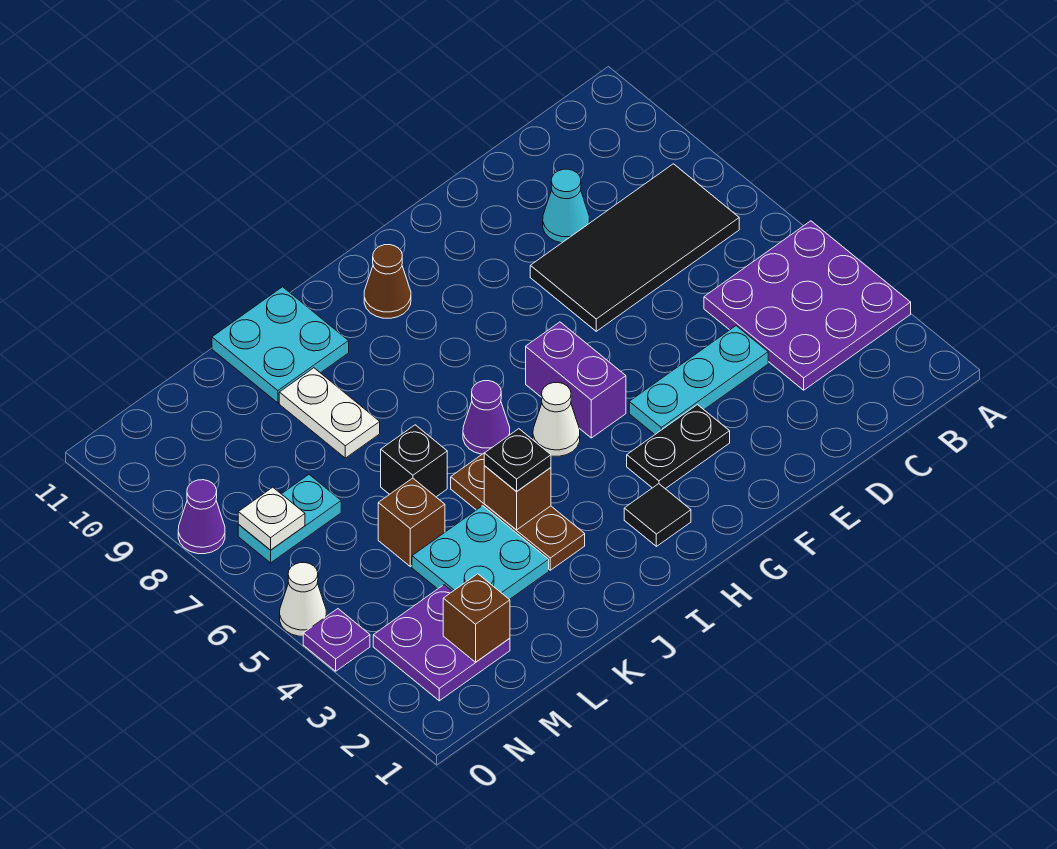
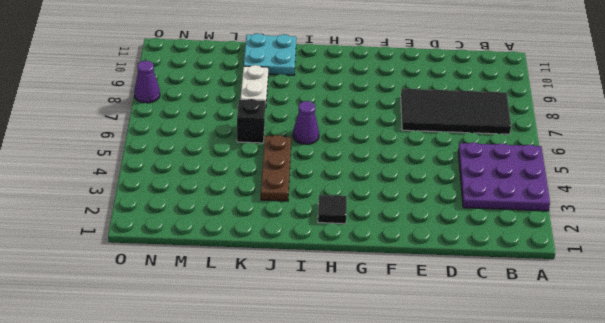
none -> cyan plate D4:F4 level 1
none -> cyan cone D9 level 1
none -> black plate F3:G3 level 1

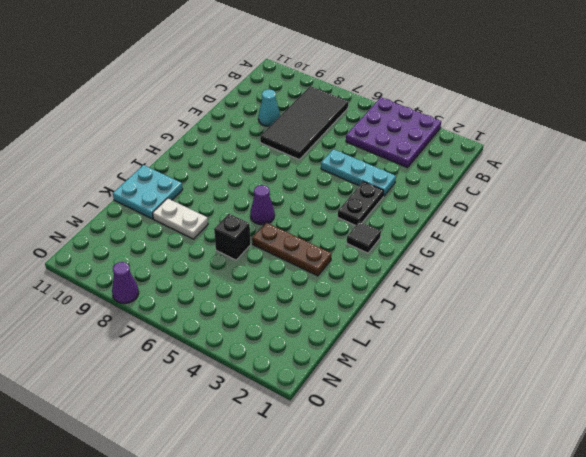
cyan plate E3:E5 level 1 -> cyan plate D4:F4 level 1
none -> purple brick G5:G6 level 1
none -> white cone H5 level 1
none -> brown cone H10 level 1

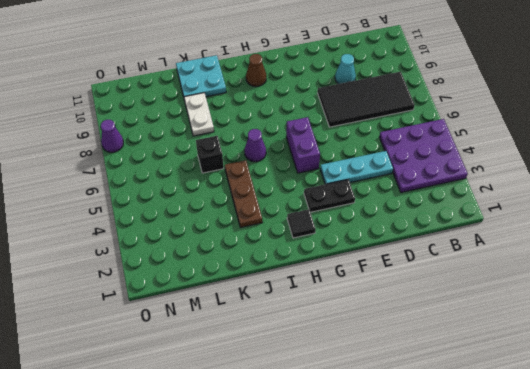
none -> white cone H5 level 1
none -> cyan plate K3:L4 level 1
none -> brown brick L5 level 1

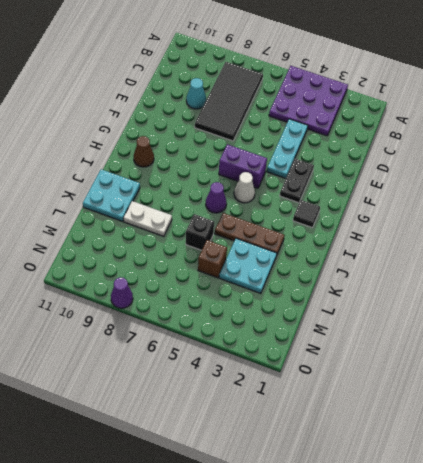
none -> purple plate M2:N3 level 1
none -> cyan plate M7:N7 level 1
none -> purple plate O4 level 1

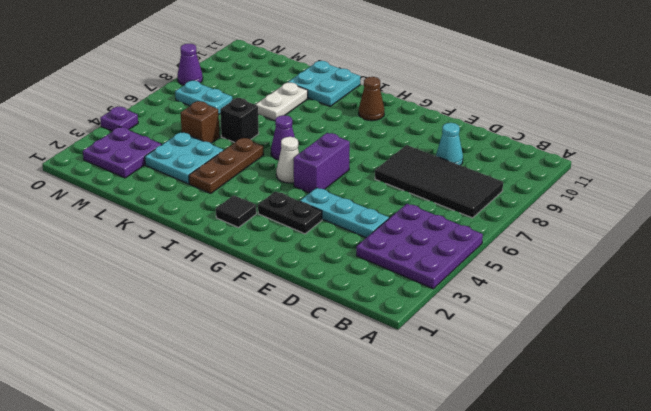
none -> white cone O5 level 1
none -> brown brick J4 level 2
none -> brown brick M2 level 2

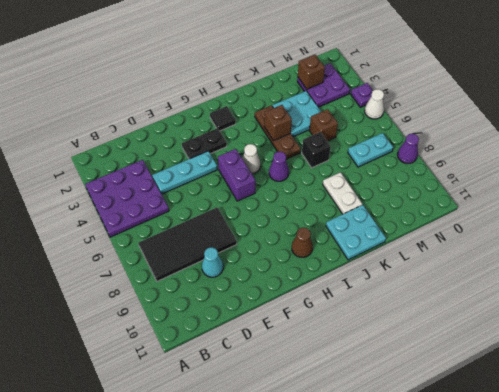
none -> white plate N7 level 2
none -> black plate J4 level 3

